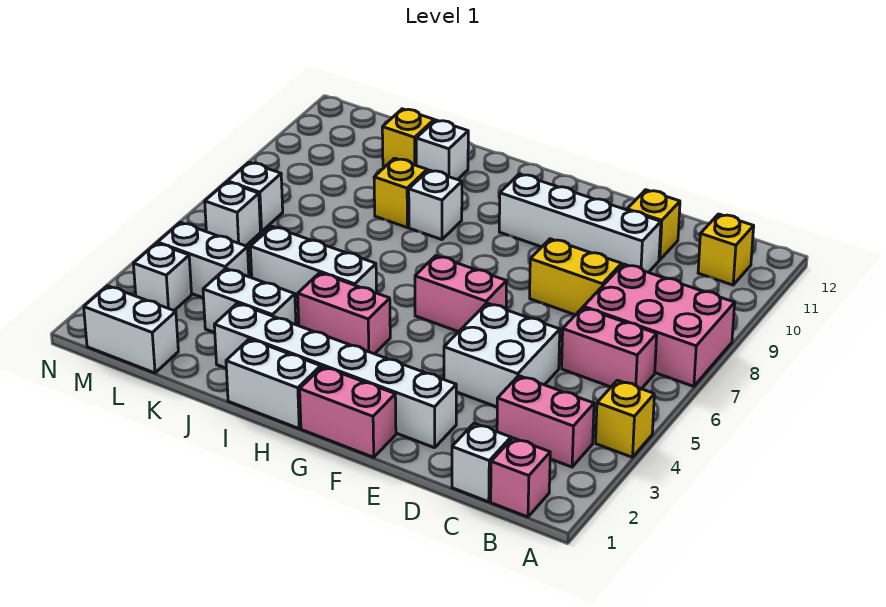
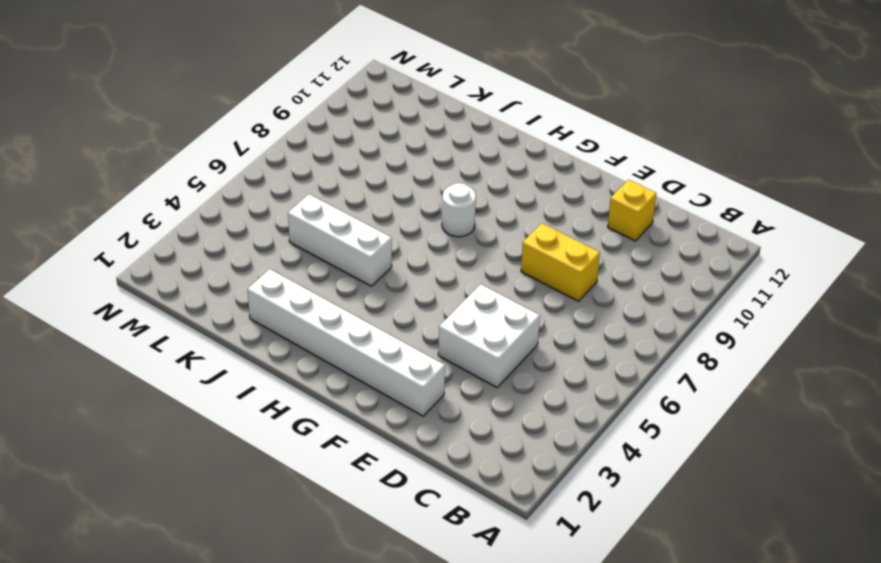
white round brick H8 level 1 -> none
none -> yellow brick A4 level 1
none -> pink brick A7:C8 level 1
none -> pink brick B1 level 1

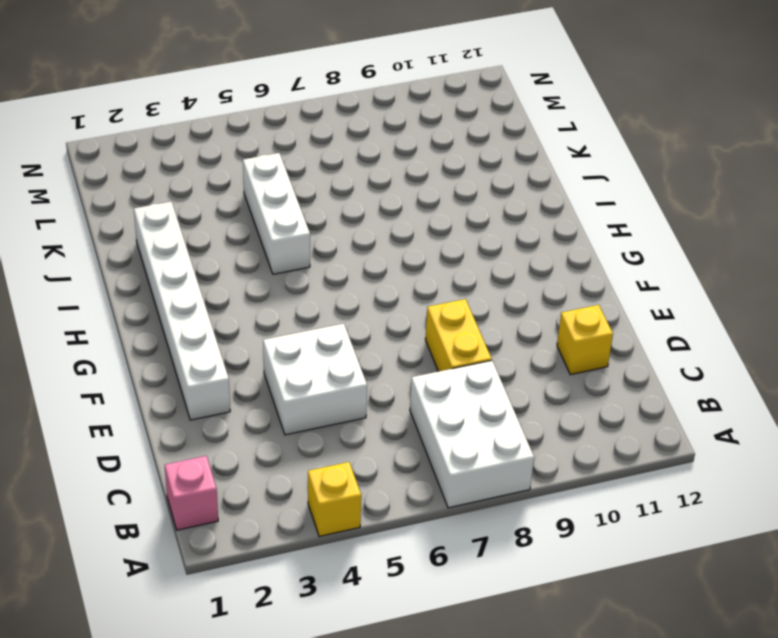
white brick A7:C8 level 1 -> pink brick A7:C8 level 1
none -> pink brick B3:C3 level 1
none -> pink brick B6:C6 level 1
none -> yellow brick B11 level 1

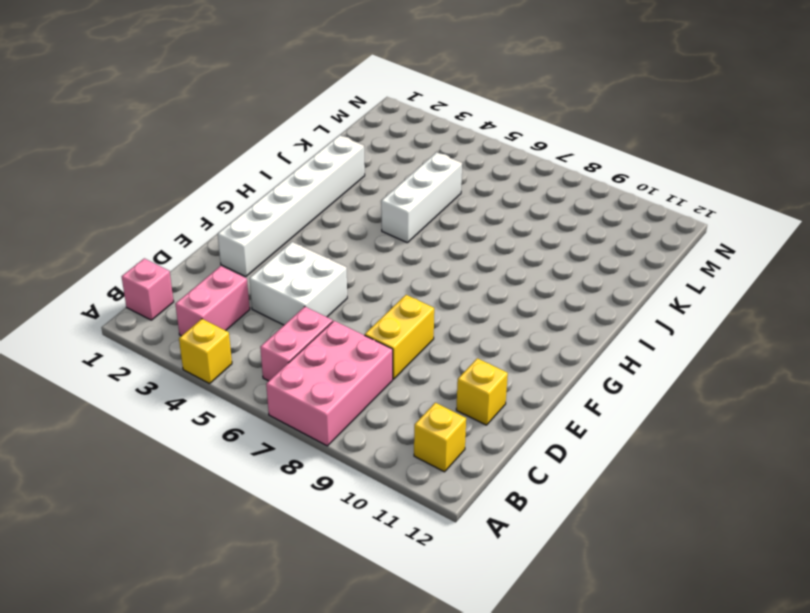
none -> white brick C1 level 1
none -> white brick D10:G10 level 1
none -> pink brick F1:G1 level 1

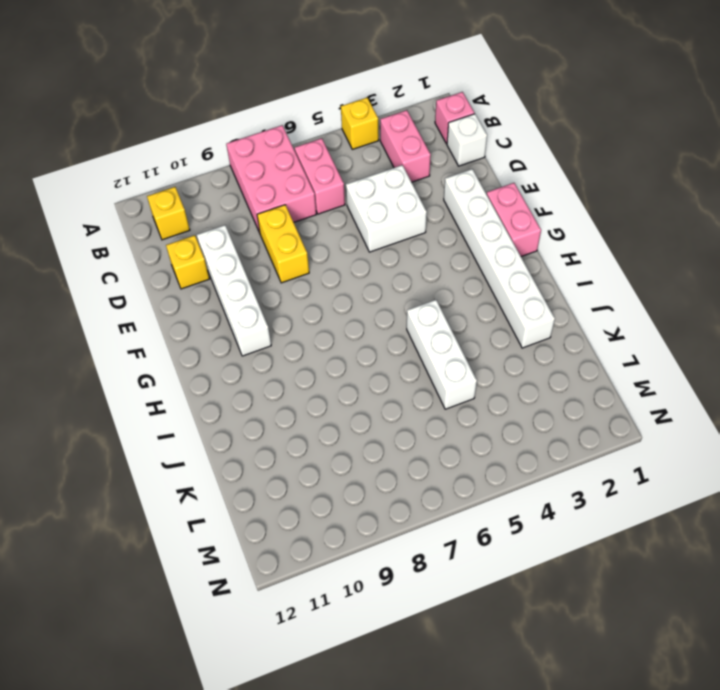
none -> pink brick F6:G6 level 1
none -> white brick H1:I1 level 1
none -> pink brick H4:I4 level 1

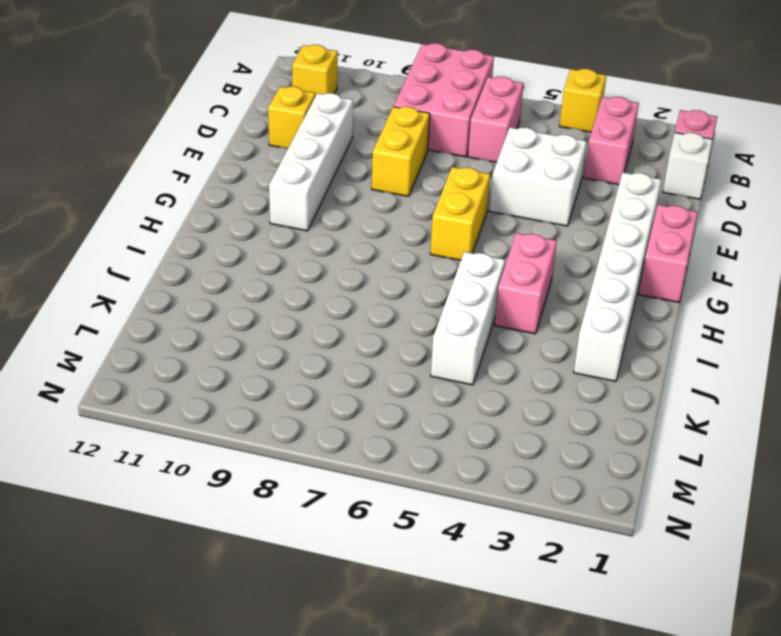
yellow brick F6:G6 level 1 -> pink brick F6:G6 level 1
none -> white brick H1:I1 level 1
none -> white brick I9 level 1
none -> white brick J3:K3 level 1

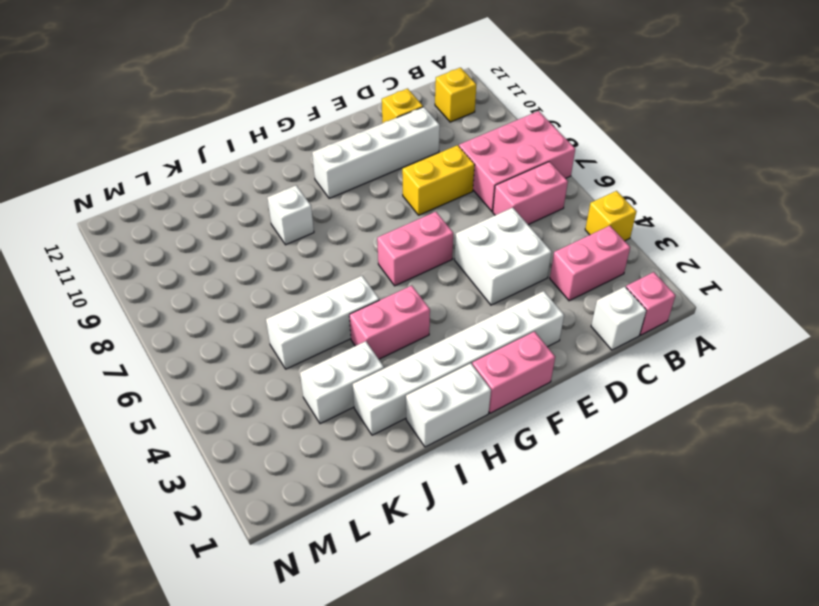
none -> yellow brick J9 level 1
none -> white brick J11 level 1
none -> yellow brick K11 level 1

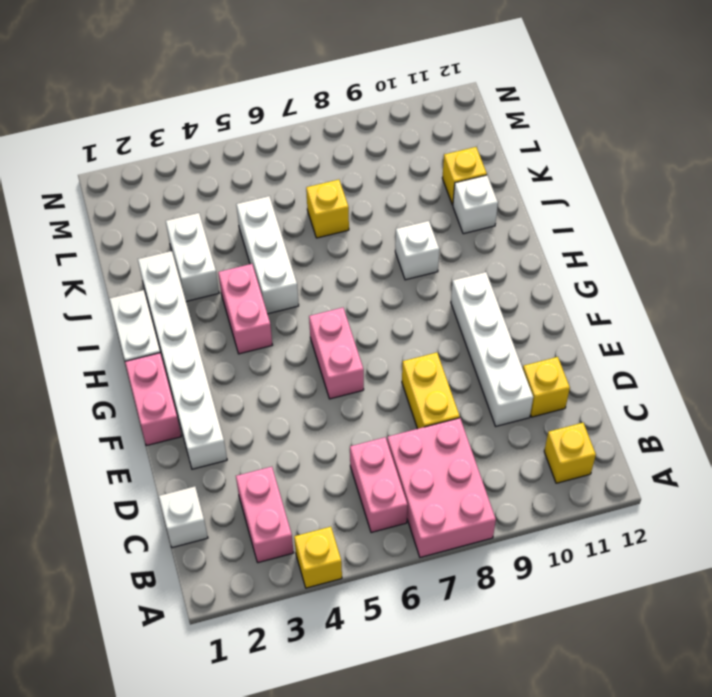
yellow brick K7 level 1 -> yellow brick J9 level 1
none -> pink brick B1 level 1
none -> white brick D4:E5 level 1
none -> white brick L1:M1 level 1

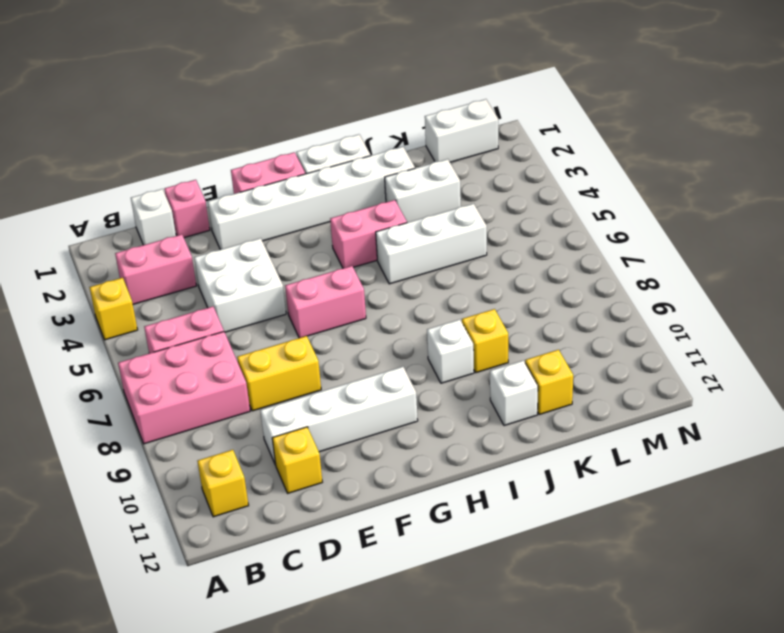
pink brick D1 level 1 -> pink brick B1 level 1
none -> white brick L4:M4 level 1
none -> white brick M3 level 1
none -> white brick M6 level 1

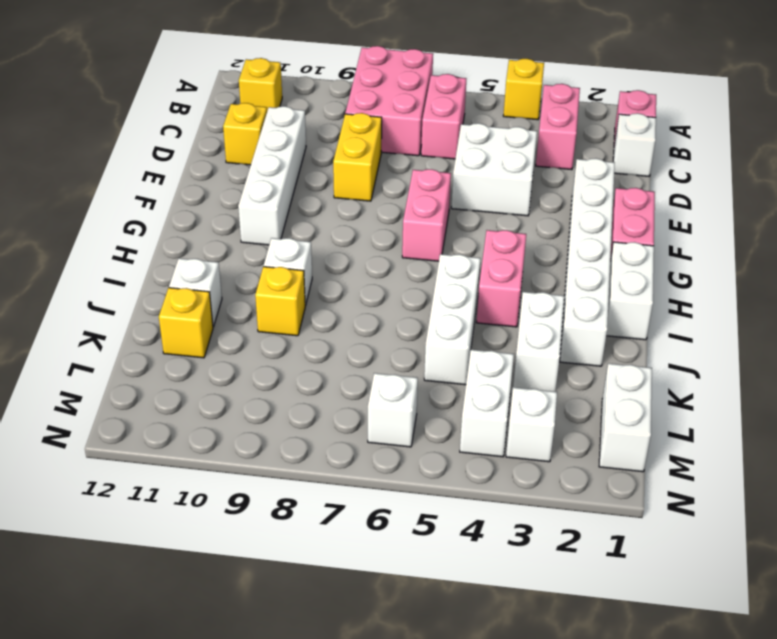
none -> white brick M7 level 1

